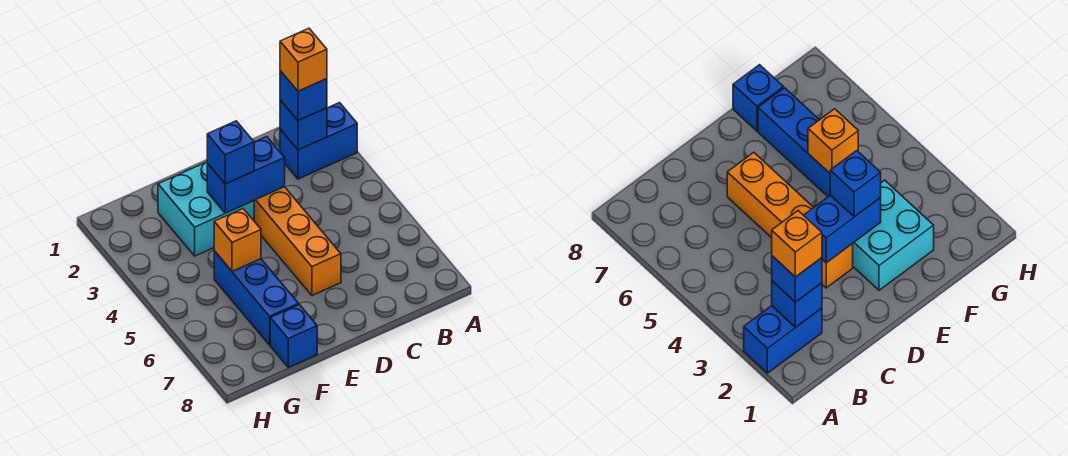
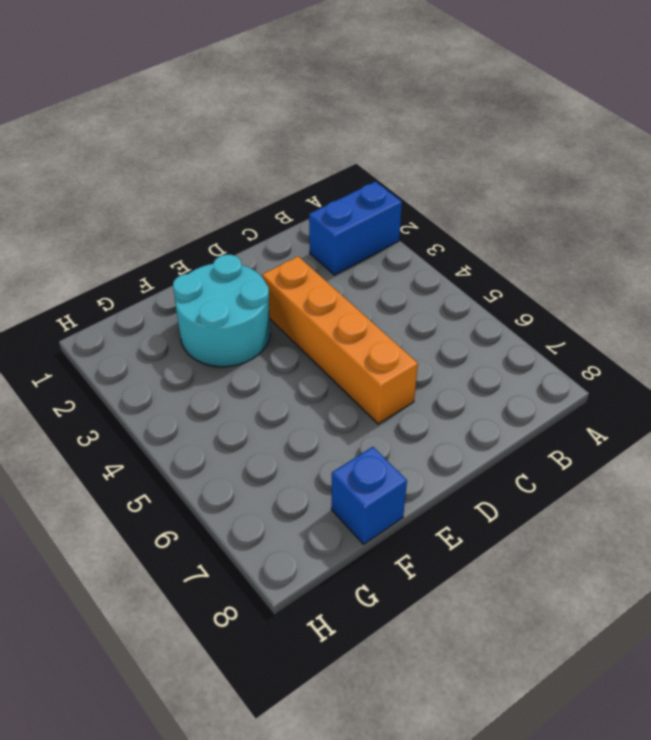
cyan round brick E2:F3 level 1 -> cyan brick E2:F3 level 1
none -> blue brick F5:F7 level 1
none -> blue brick B2 level 2

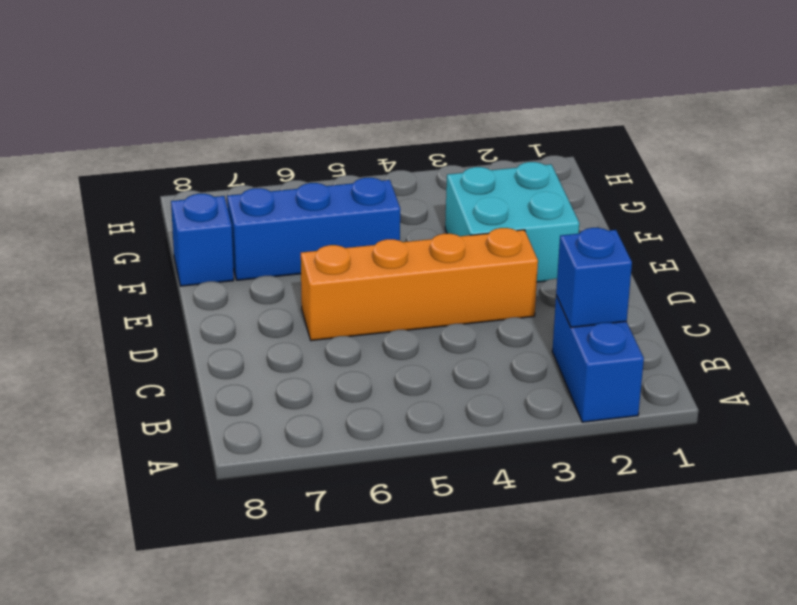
none -> blue brick D3:E3 level 2
none -> orange brick F5 level 2

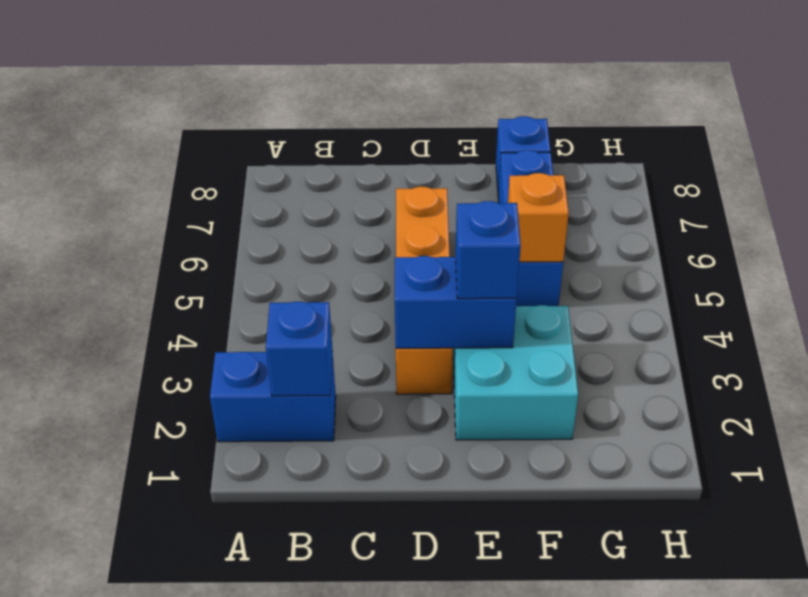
none -> blue brick B2 level 3
none -> orange brick B2 level 4

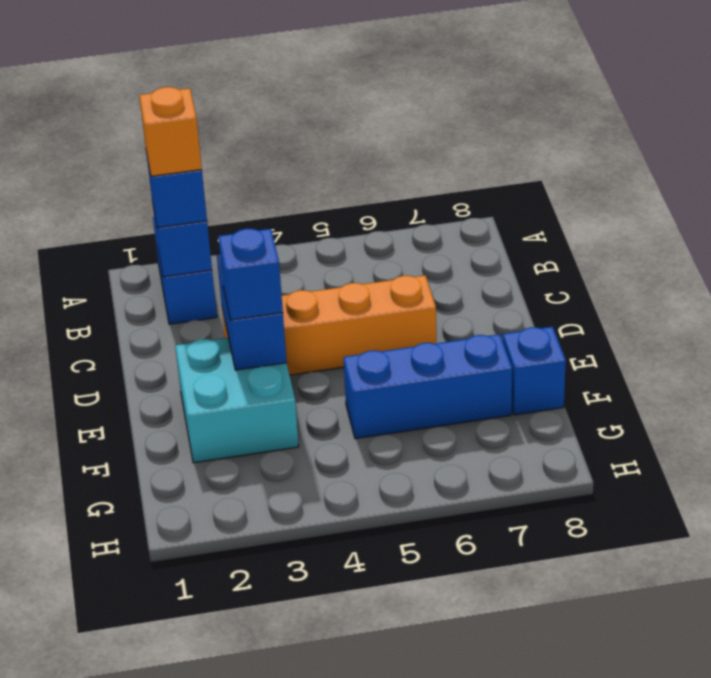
none -> orange brick F5 level 2

